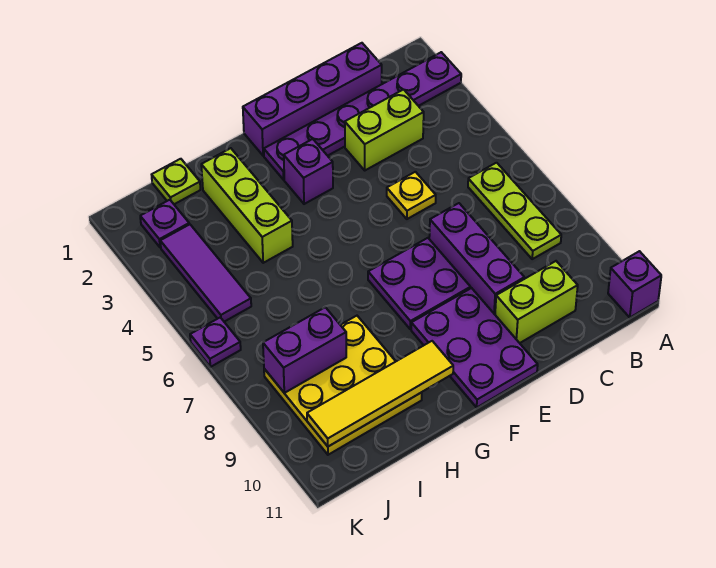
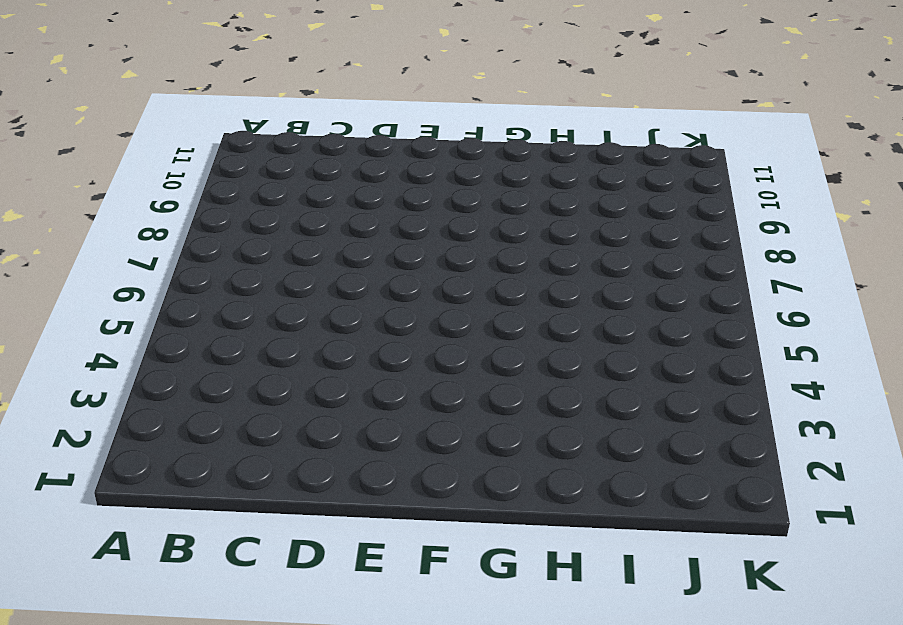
none -> purple plate A2:F2 level 1
none -> purple brick A11 level 1
none -> lime plate B6:B8 level 1

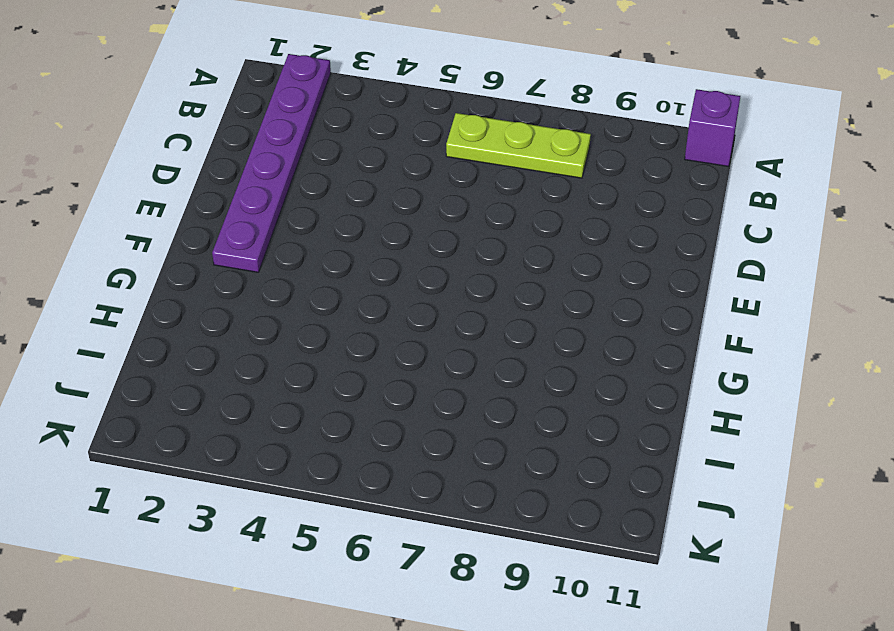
none -> purple brick C1:F1 level 1
none -> lime brick C3:D3 level 1
none -> lime brick C10:D10 level 1

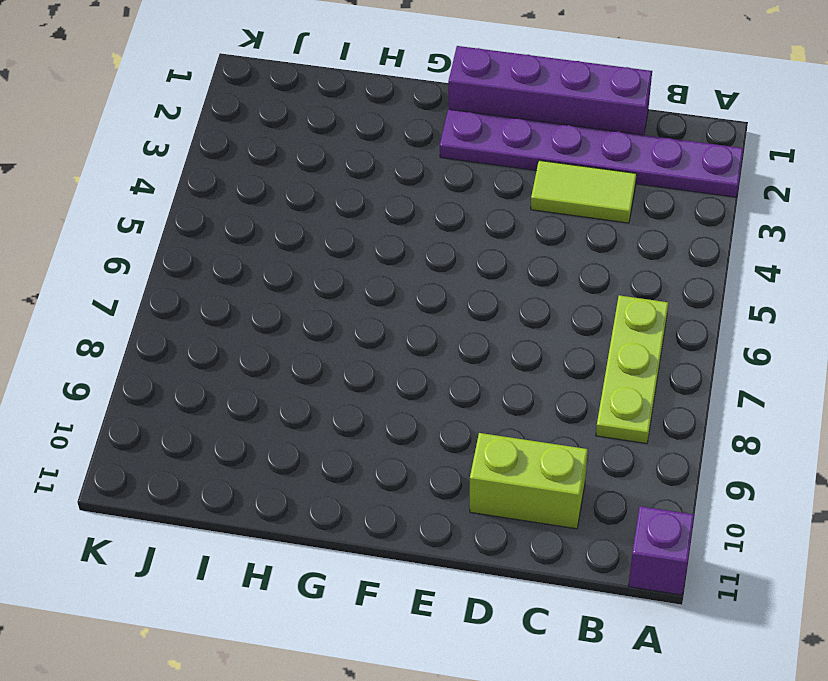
lime tile C3:D3 level 1 -> lime brick C3:D3 level 1
none -> yellow plate D5 level 1
none -> purple brick D7:D9 level 1
none -> purple plate E7:F8 level 1

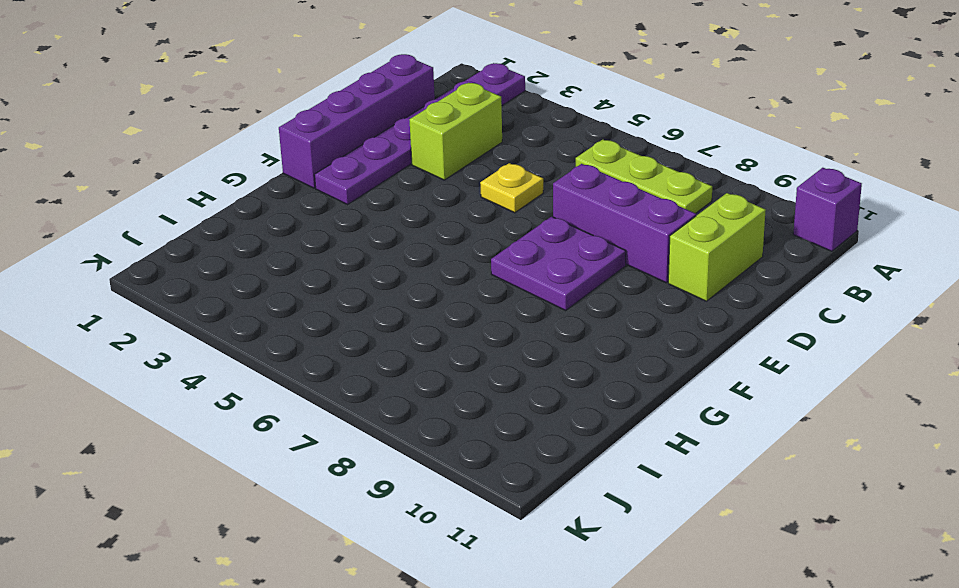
none -> purple plate E9:F11 level 1
none -> purple brick F3 level 1
none -> lime brick H2:H4 level 1

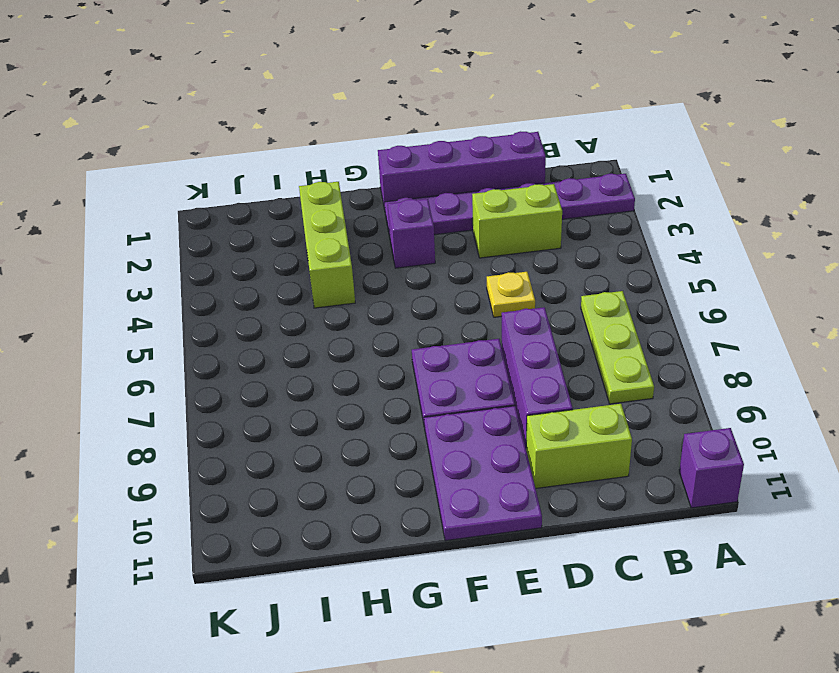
none -> yellow plate H8:J10 level 1
none -> lime plate I1 level 1
none -> purple plate J2 level 1

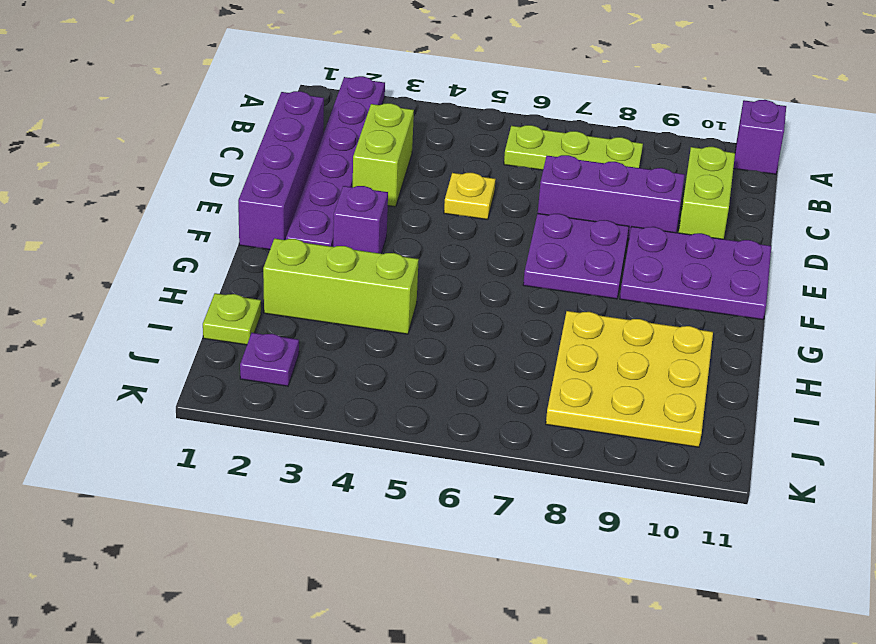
none -> purple tile J3:J5 level 1
none -> purple plate K6 level 1
none -> yellow tile G10:J10 level 2

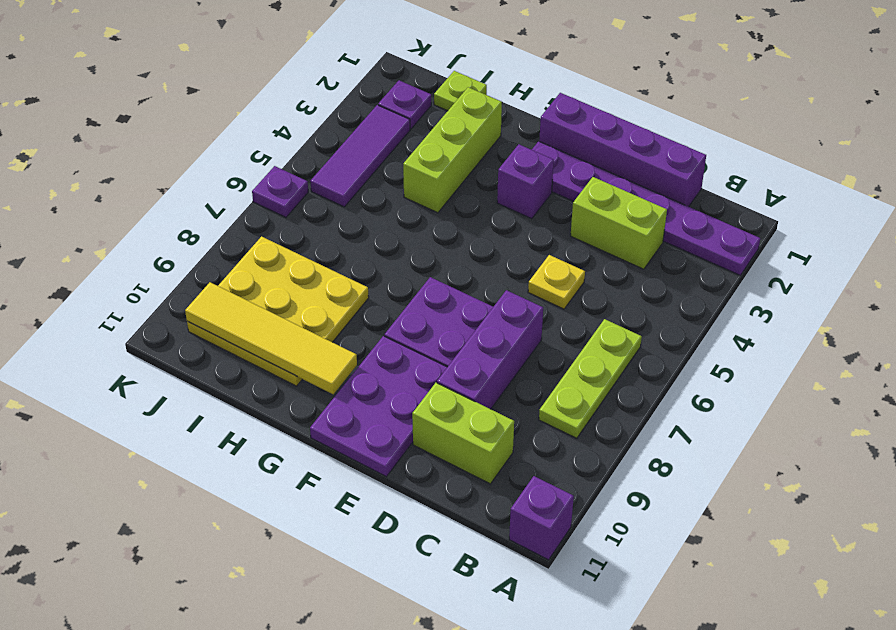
none -> purple brick I8:J8 level 2

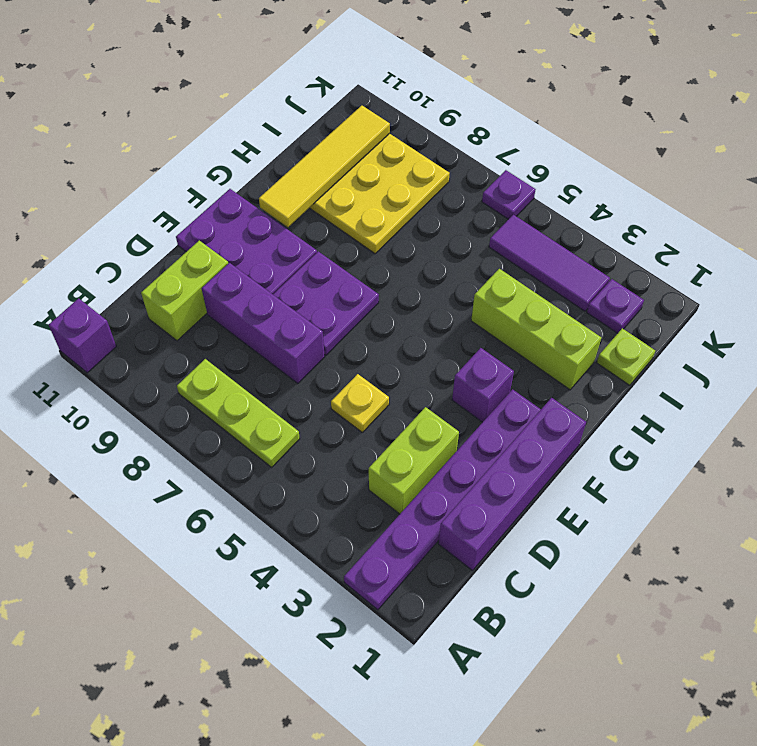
none -> purple brick I8:J8 level 2

